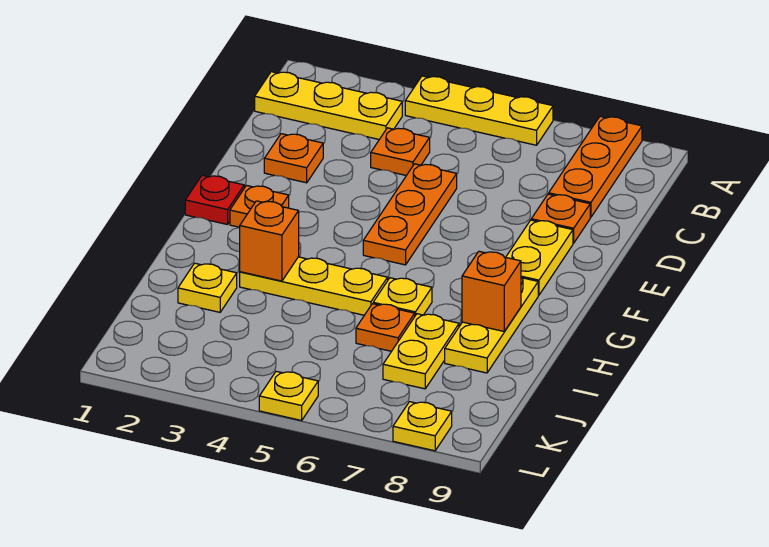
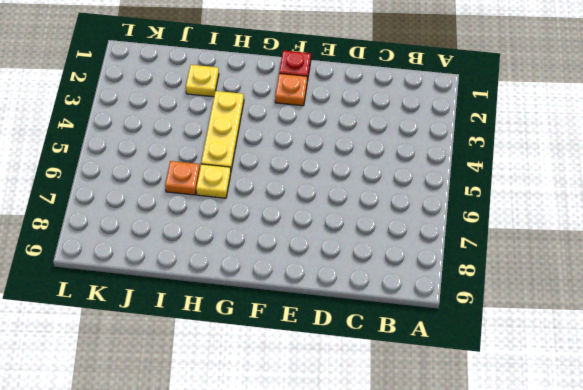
none -> yellow plate A4:A6 level 1
none -> orange plate A8:C8 level 1
none -> yellow plate B1:B3 level 1

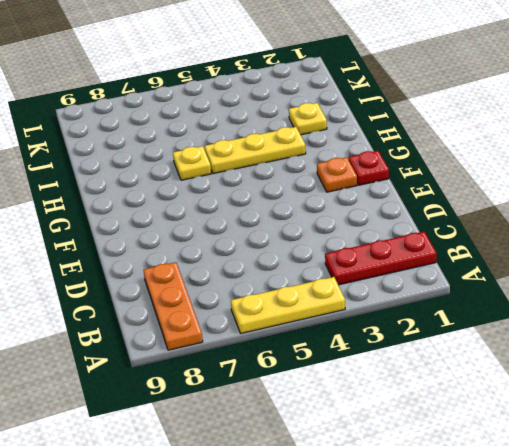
red plate B1:B3 level 1 -> yellow plate B1:B3 level 1
none -> orange plate C4 level 1
none -> orange plate D2 level 1
none -> orange plate D5:F5 level 1

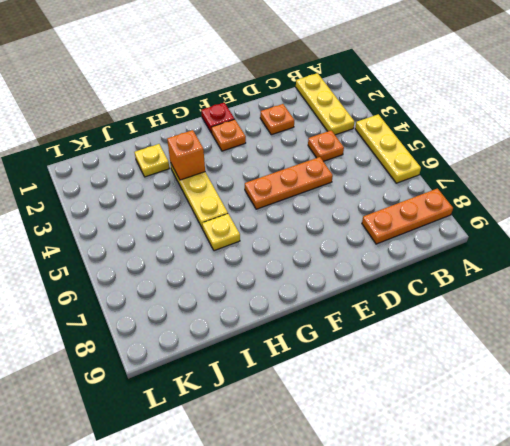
none -> orange plate D8 level 1
none -> yellow plate E8:F8 level 1
none -> yellow plate G8:I8 level 1

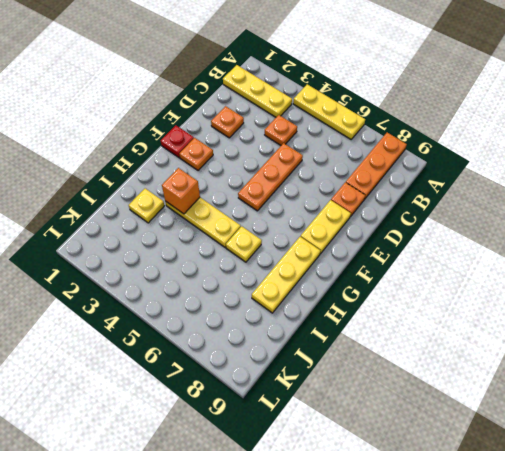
none -> orange plate I6 level 1
none -> yellow plate I7:J7 level 1
none -> yellow plate L5 level 1

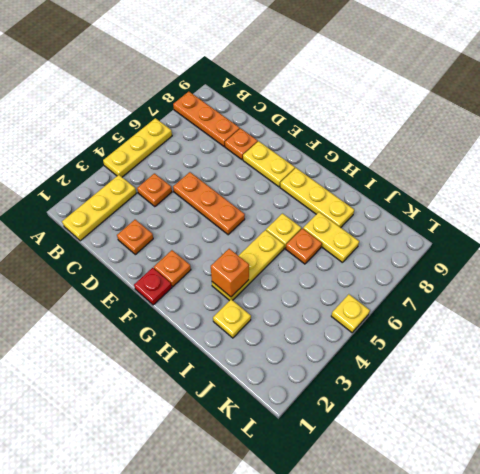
none -> yellow plate L8 level 1
none -> orange brick H8 level 2

